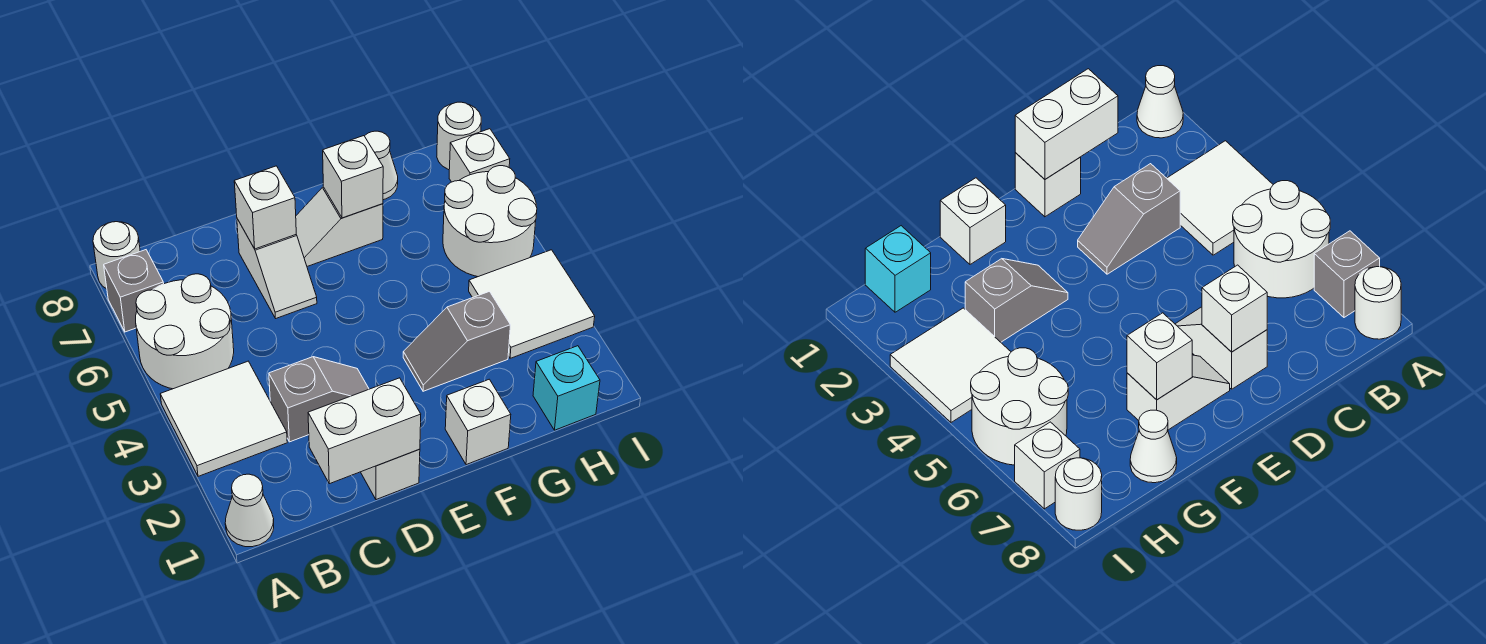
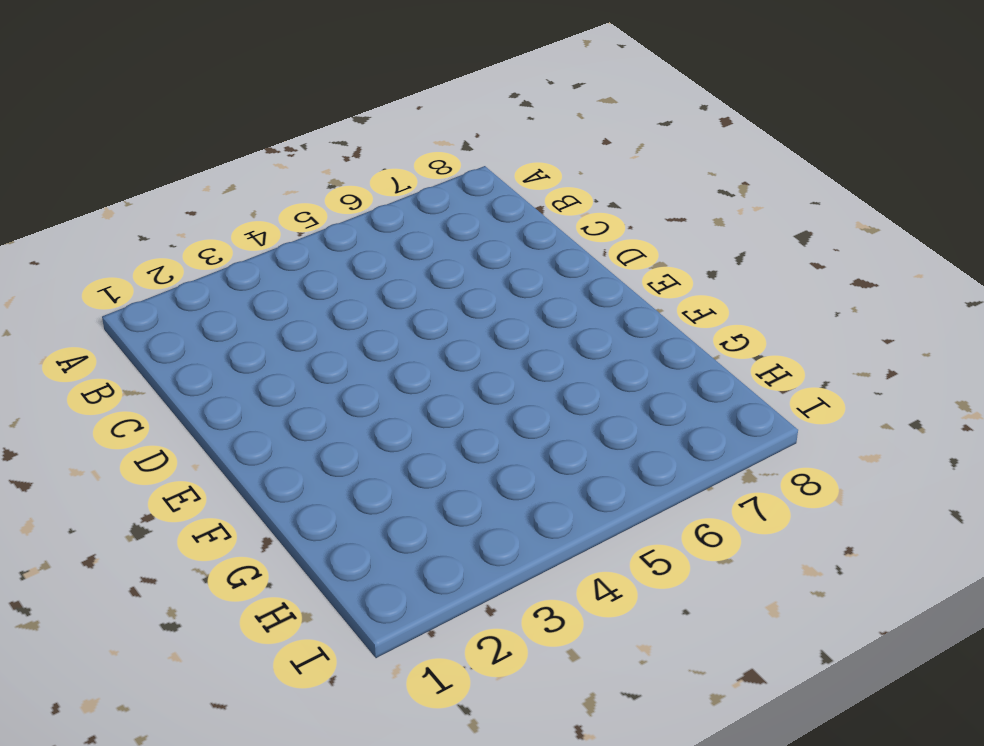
none -> white cone A1 level 1
none -> white tile A3:B4 level 1
none -> white round brick A5:B6 level 1

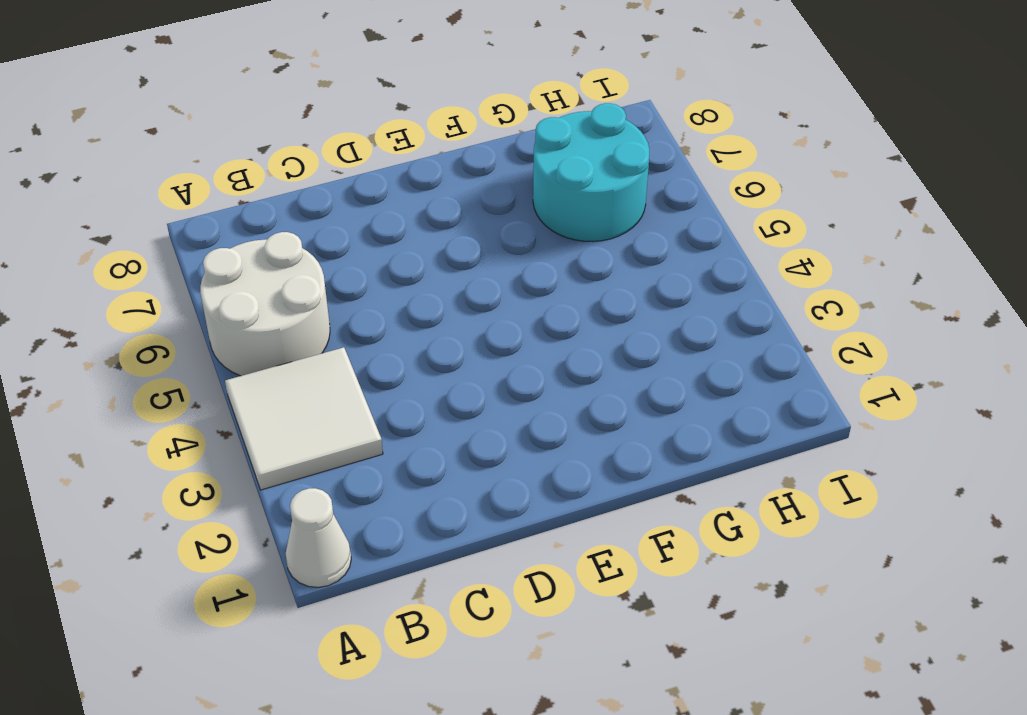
cyan round brick G6:H7 level 1 -> white round brick H5:I6 level 1
none -> grey brick A7 level 1
none -> white round brick A8 level 1
none -> grey slope C3:D3 level 1 top C

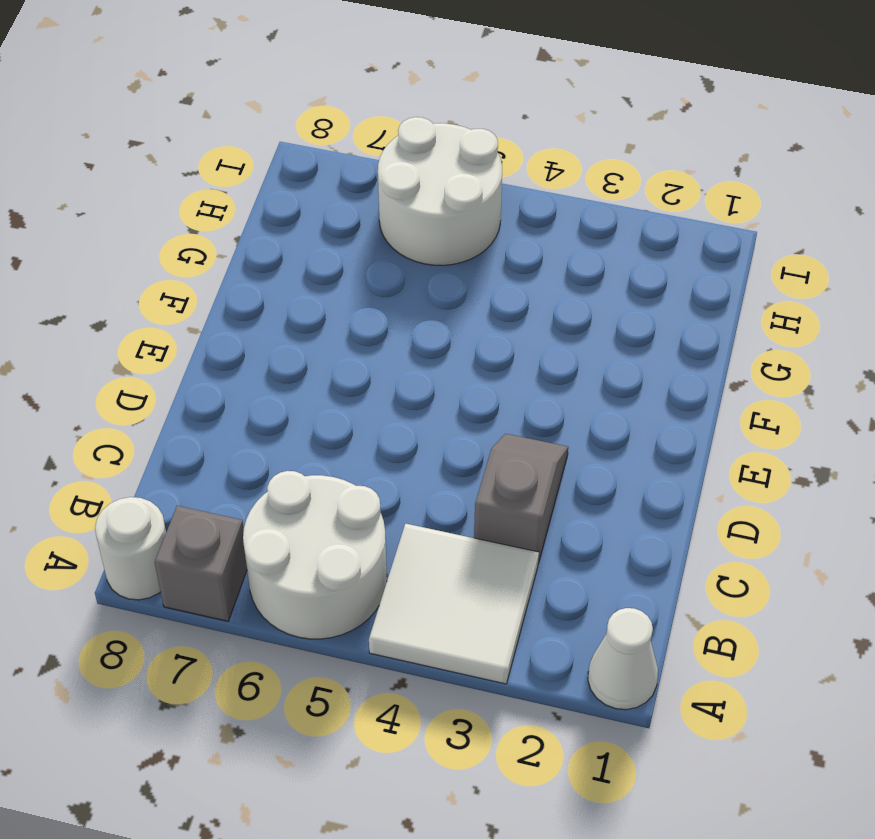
none -> white brick D1 level 1
none -> white slope D6:D7 level 1 top 7
none -> white slope E7:F7 level 1 top F

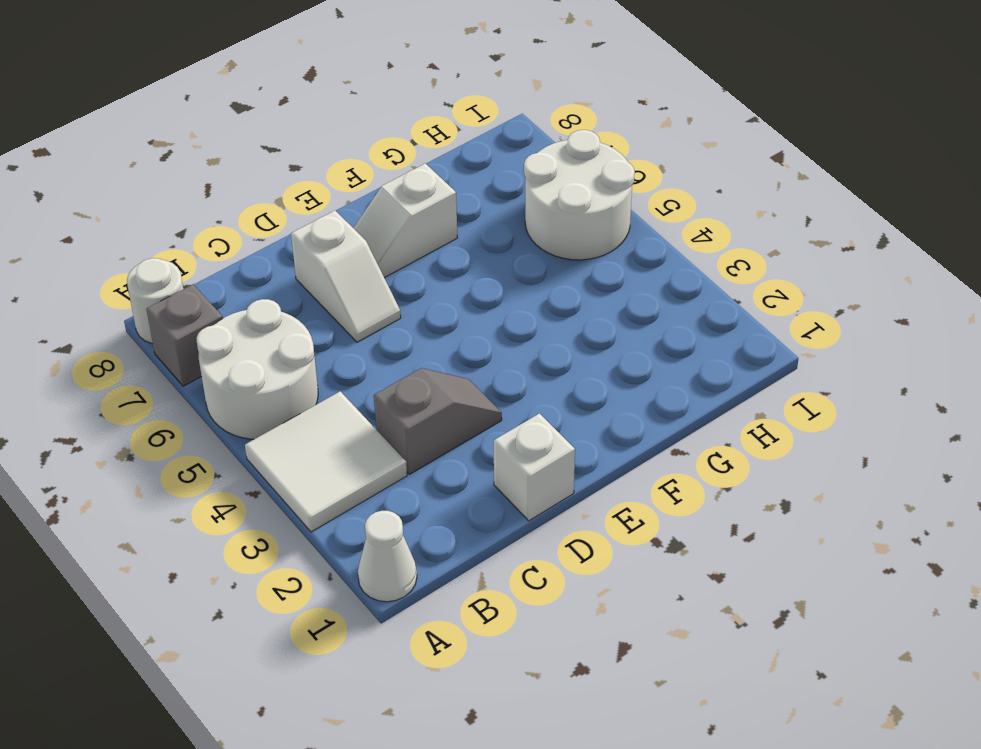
none -> white brick F1 level 1
none -> grey slope F3:G3 level 1 top G
none -> white cone G8 level 1

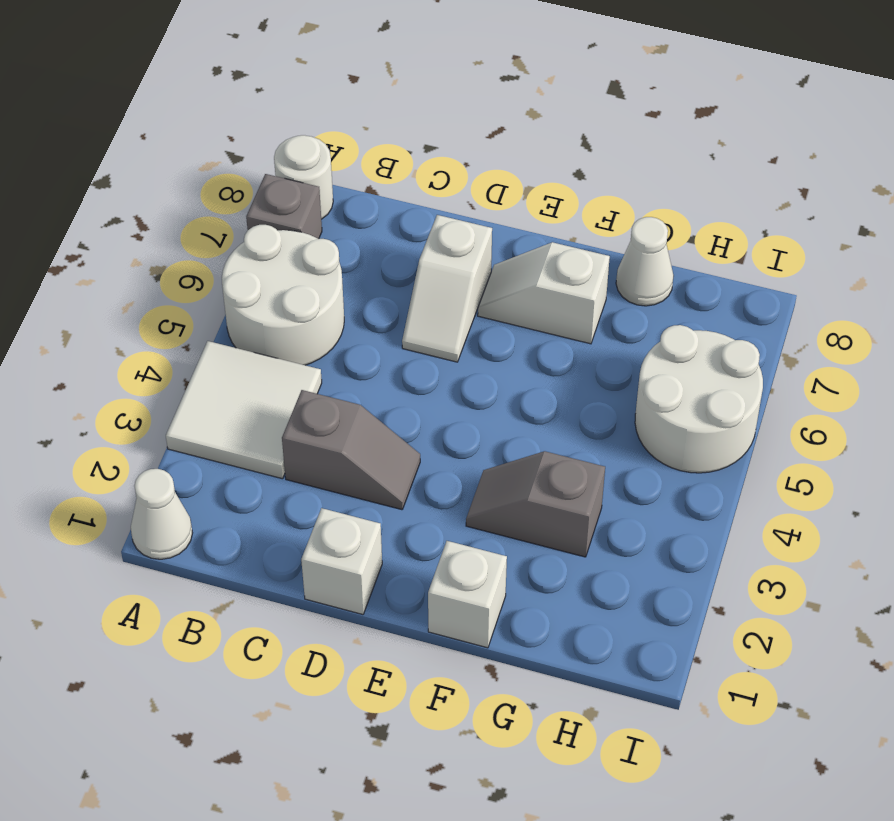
none -> cyan brick H1 level 1
none -> white tile H3:I4 level 1
none -> white brick I7 level 1

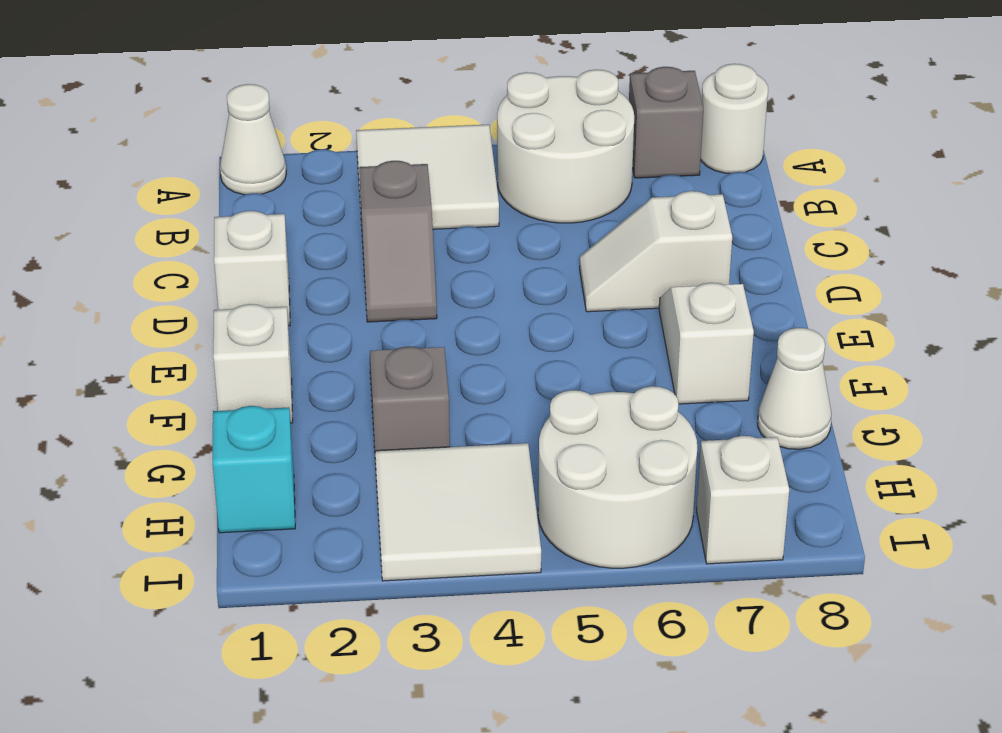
none -> white round brick I8 level 1
none -> white brick C1:D1 level 2
none -> white brick D7 level 2

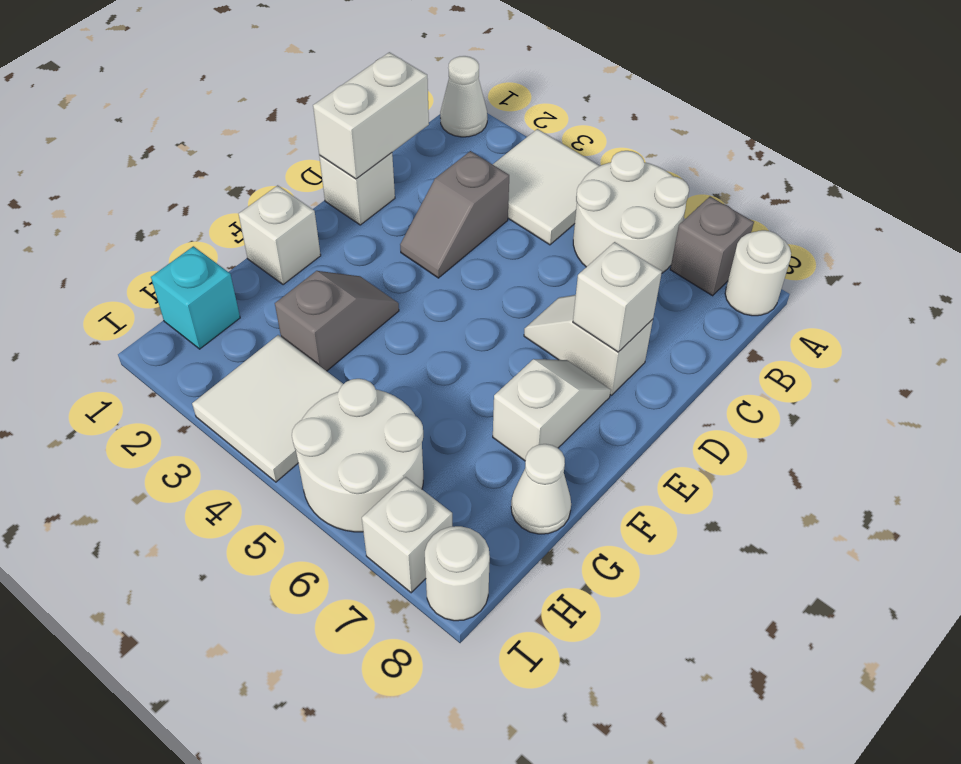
none -> white brick F7 level 2

